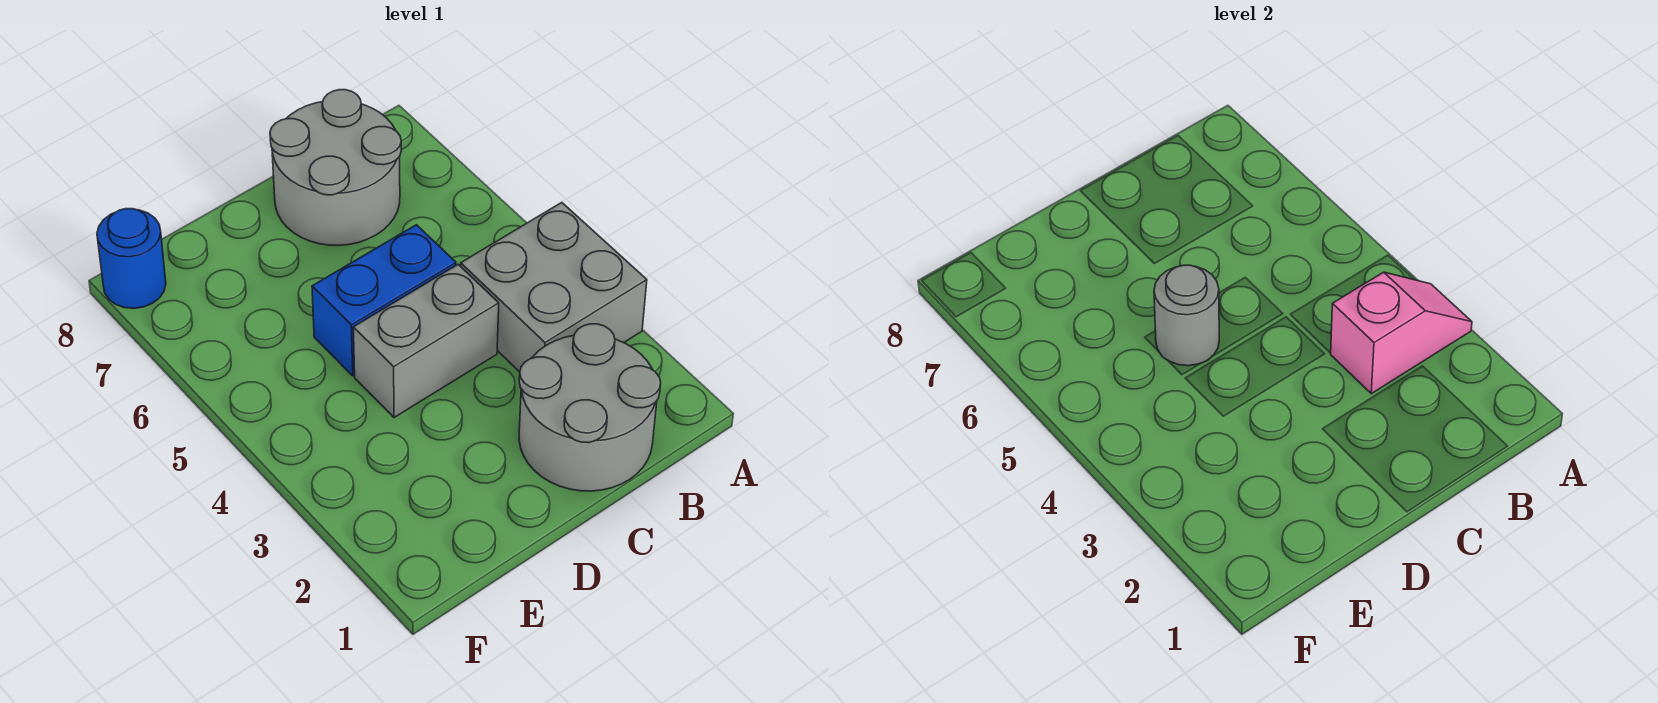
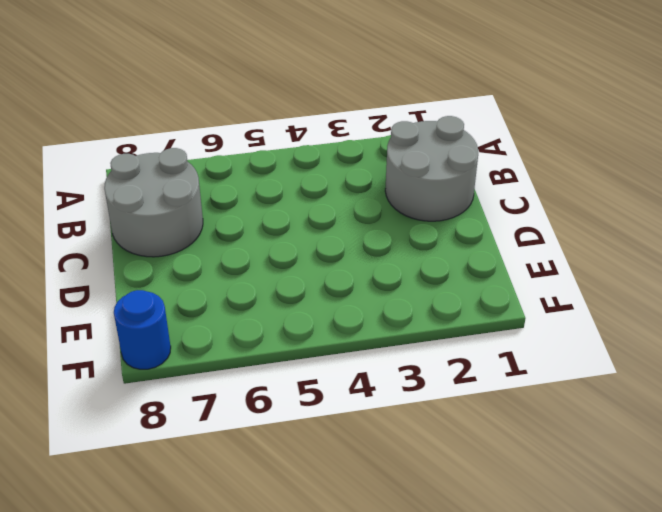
none -> grey brick A3:B4 level 1
none -> grey brick C4:D4 level 1

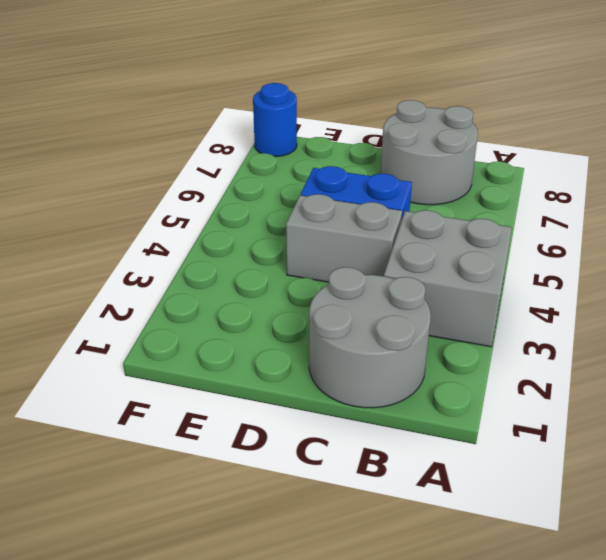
none -> pink slope A3:B3 level 2 top B
none -> grey round brick D5 level 2

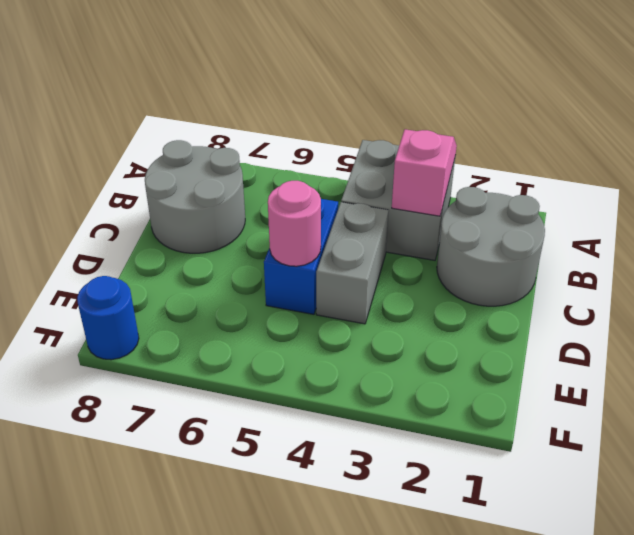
pink round brick D5 level 2 -> grey round brick D5 level 2

